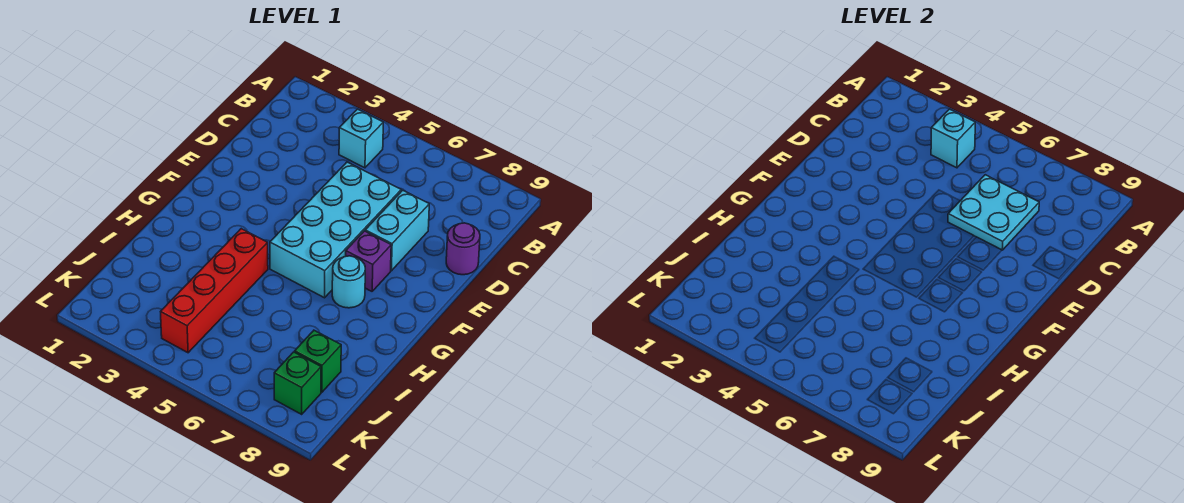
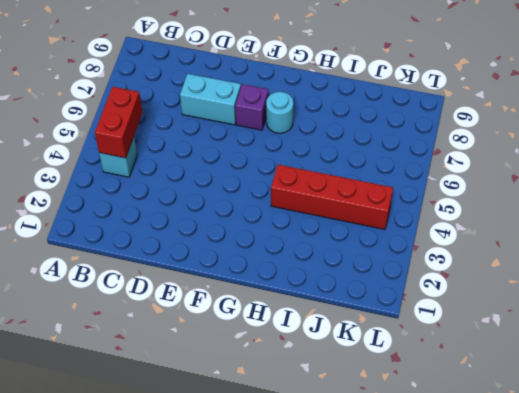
red brick B4:B5 level 2 -> cyan brick B4 level 2
none -> cyan brick D5:G6 level 1
none -> purple round brick D9 level 1

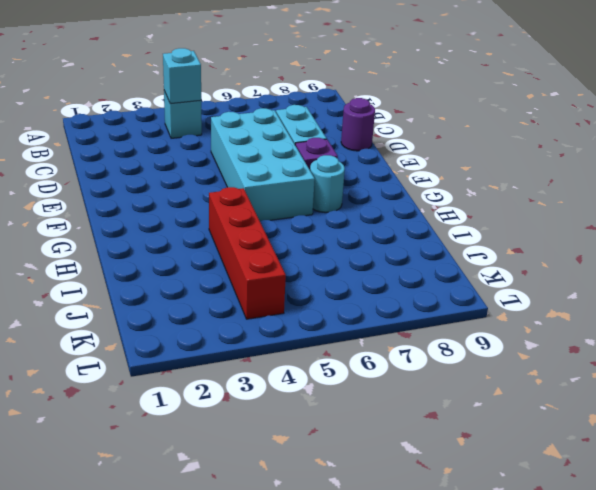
none -> green brick J8 level 1
none -> green brick K8 level 1

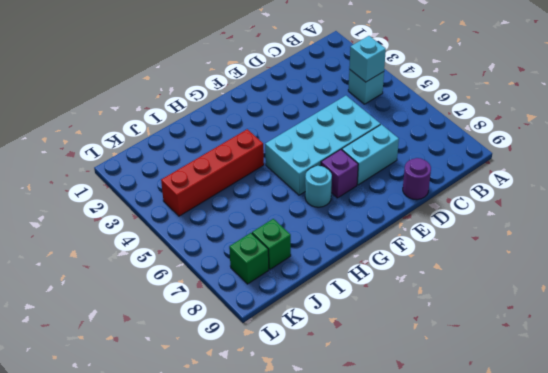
none -> cyan plate C6:D7 level 2

